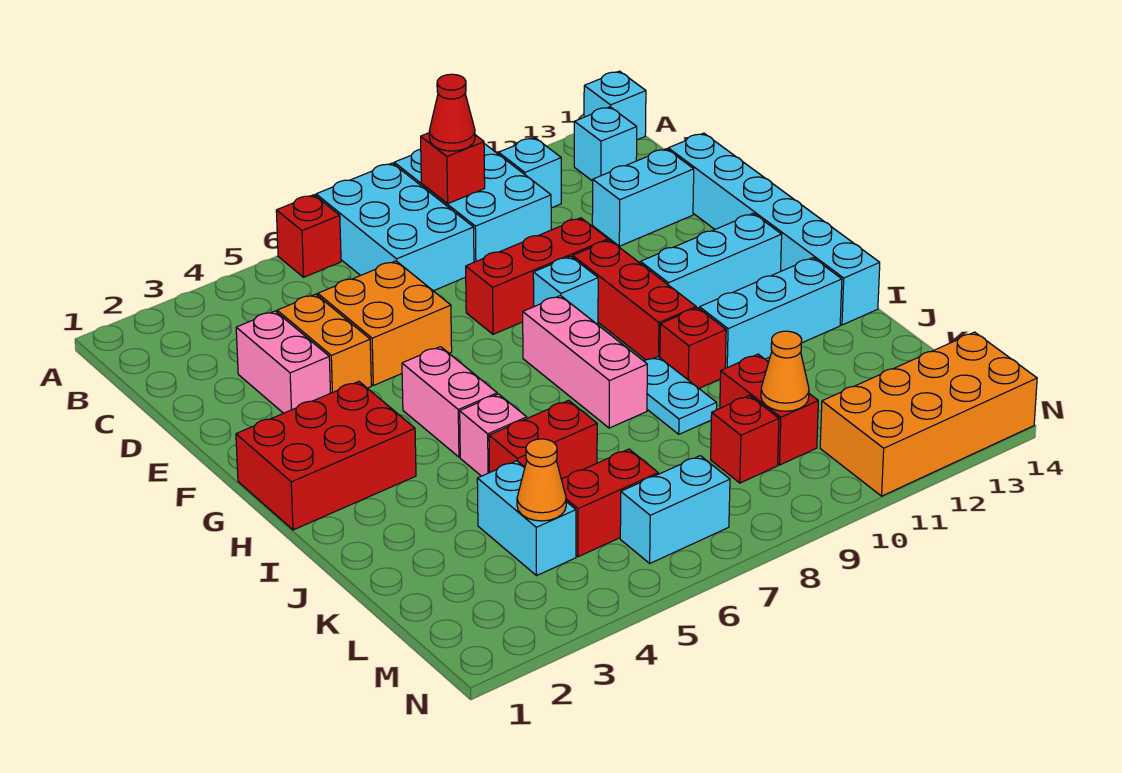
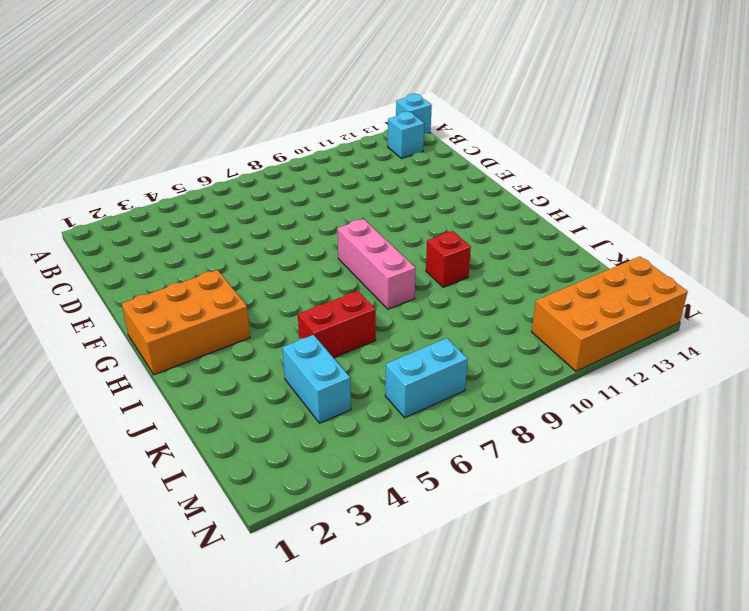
orange brick G1:H3 level 1 -> red brick G1:H3 level 1
none -> red brick A6 level 1
none -> cyan brick A7:C8 level 1
none -> cyan brick A9:C10 level 1
none -> cyan brick B11 level 1

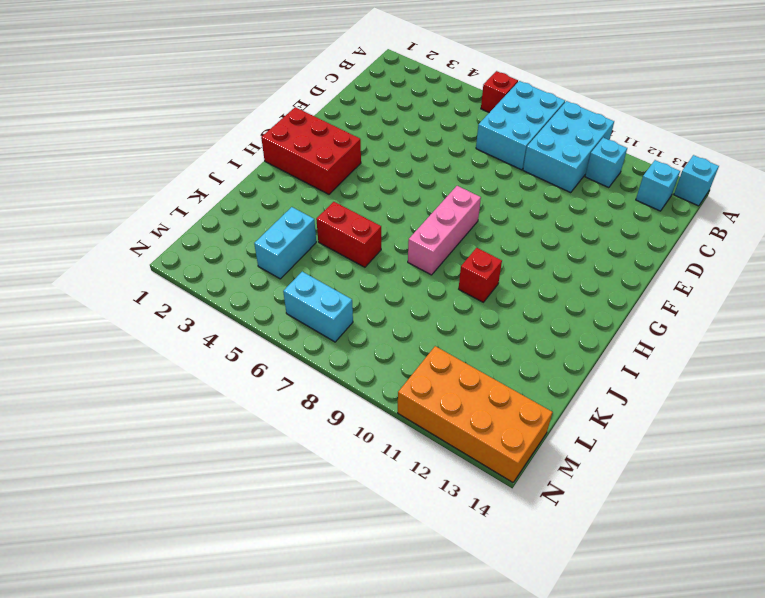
none -> pink brick D3:E3 level 1
none -> orange brick D4:E4 level 1
none -> orange brick D5:E6 level 1
none -> cyan brick D12:D13 level 1

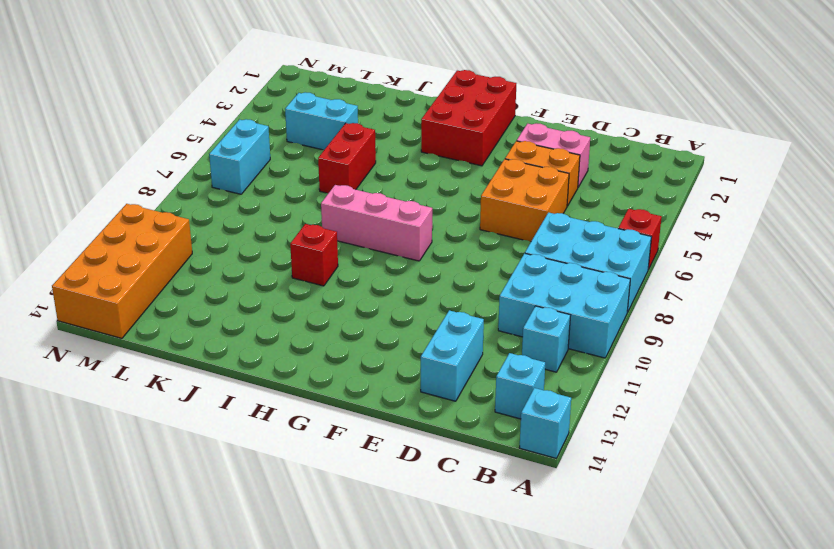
none -> cyan brick D14:I14 level 1
none -> red brick E8:E10 level 1
none -> cyan brick F9 level 1
none -> red brick F10:H10 level 1

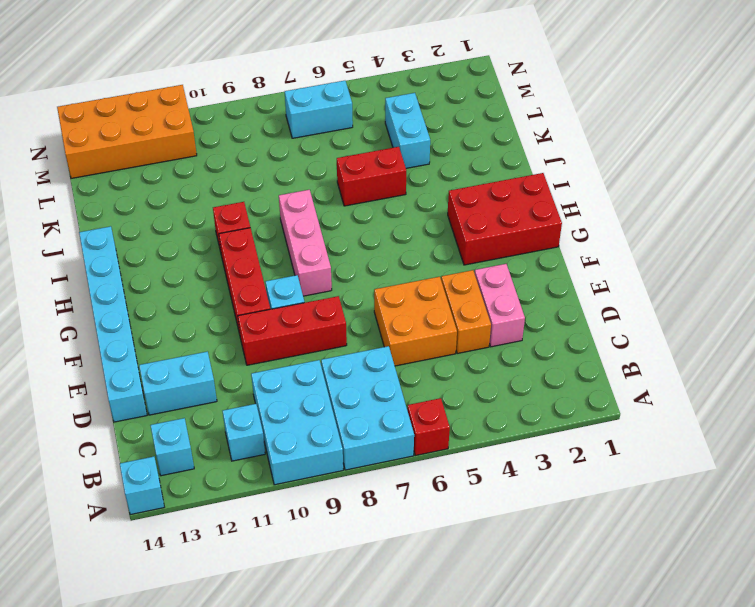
none -> pink brick G5:H5 level 1
none -> cyan brick G11:G13 level 1
none -> pink brick I5 level 1
none -> cyan plate I9:J9 level 1

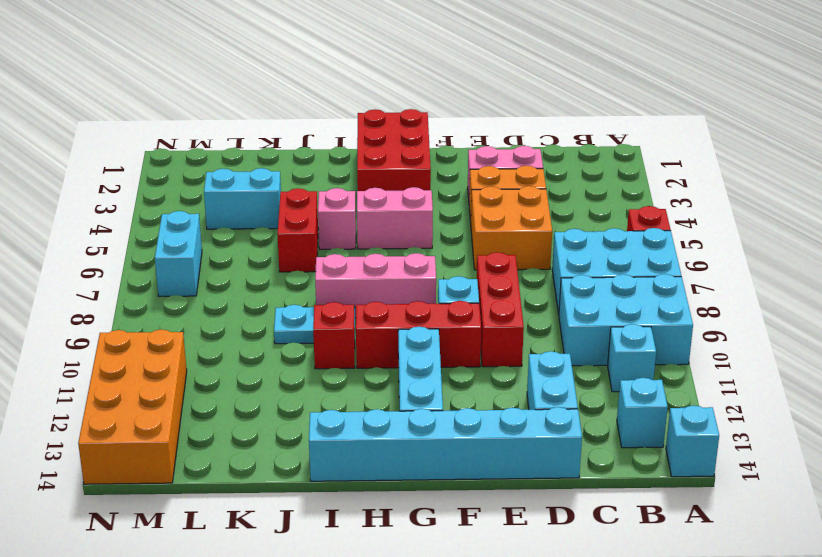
none -> cyan brick I11:I13 level 1
none -> red brick K10:L10 level 1
none -> red brick L5:L6 level 1
none -> red brick L9 level 1

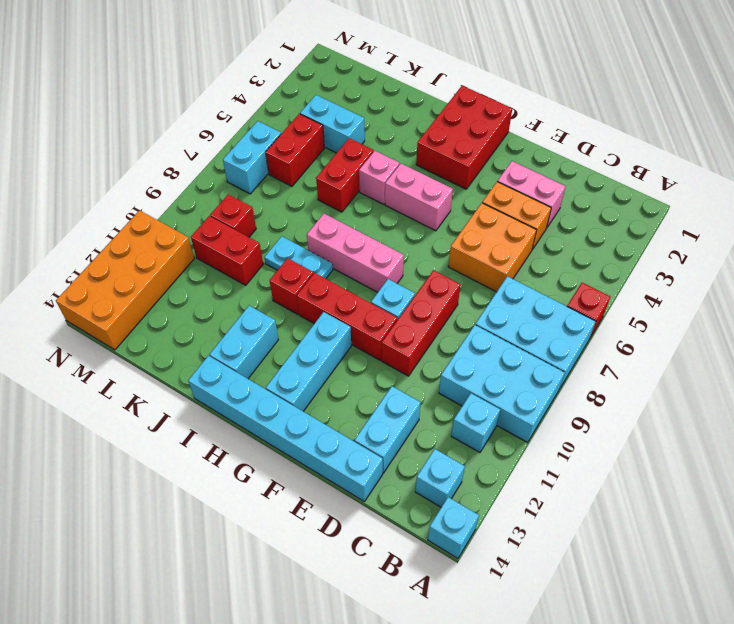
cyan brick I12:I13 level 1 -> cyan brick I11:I13 level 1
none -> red brick B9 level 2
none -> orange cone L4 level 2
none -> orange cone L10 level 2
none -> red cone B9 level 3

